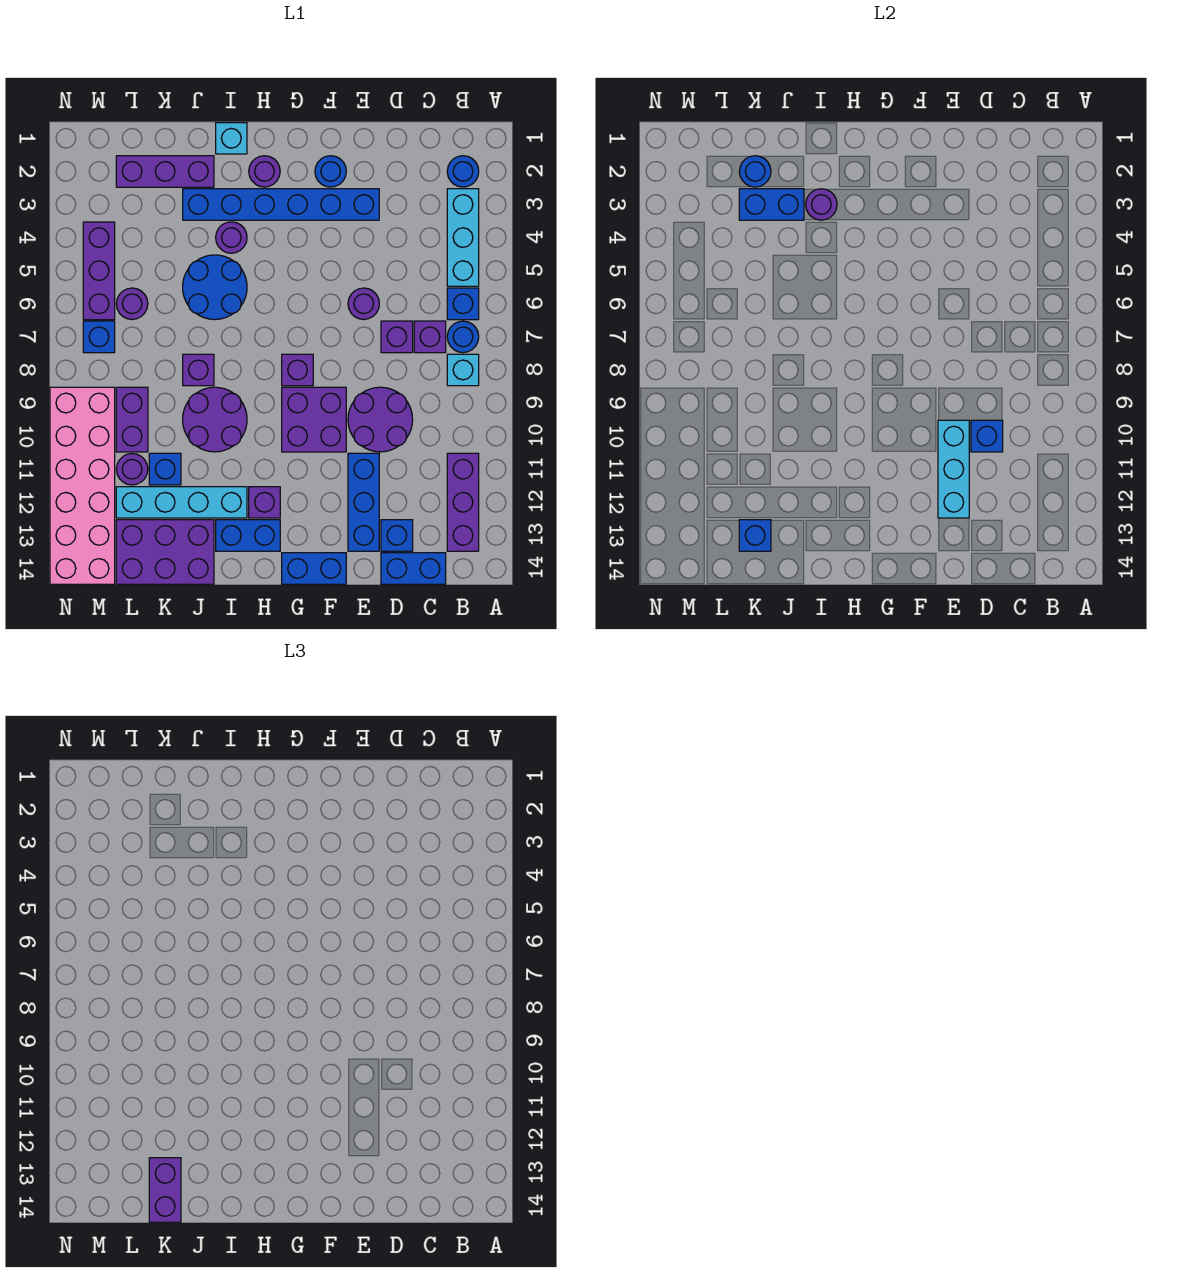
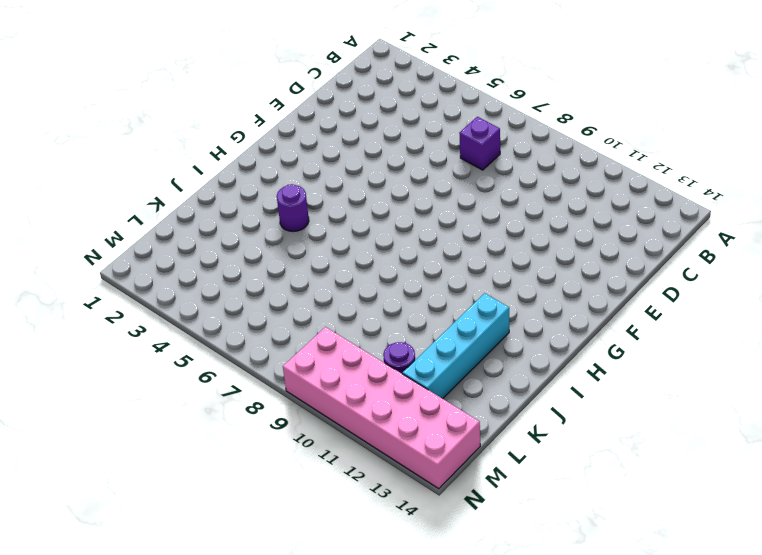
none -> blue round brick B2 level 1
none -> cyan brick B3:B5 level 1
none -> blue brick B6 level 1
none -> blue round brick B7 level 1

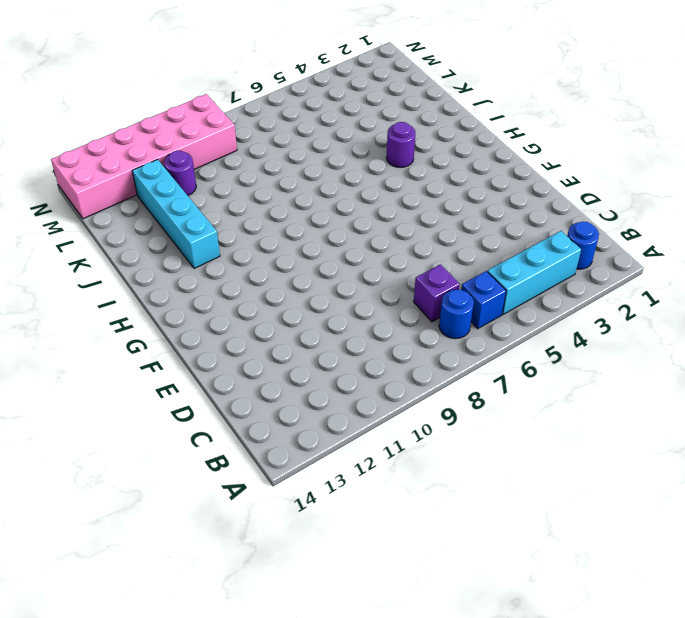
none -> cyan brick B8 level 1
none -> purple brick B11:B13 level 1
none -> blue brick C14:D14 level 1
none -> purple brick D7 level 1

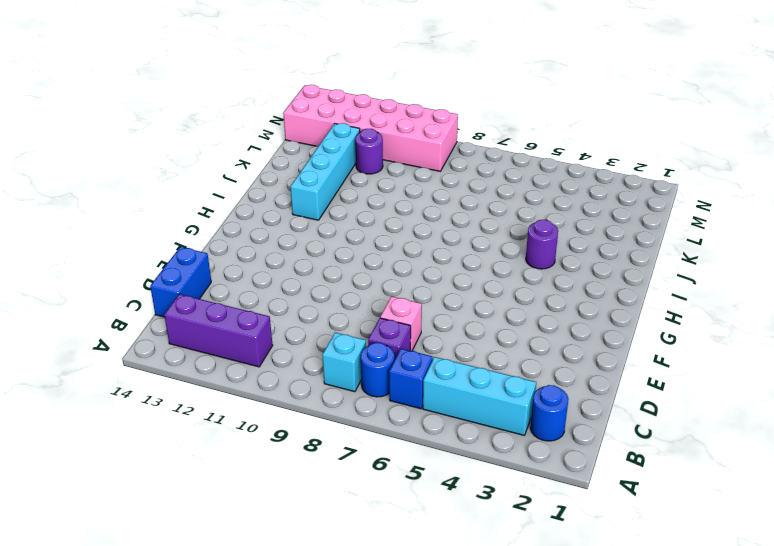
pink brick D7 level 1 -> purple brick D7 level 1
none -> purple round brick D9:E10 level 1
none -> blue brick D13 level 1
none -> blue brick E3:J3 level 1
none -> purple round brick E6 level 1

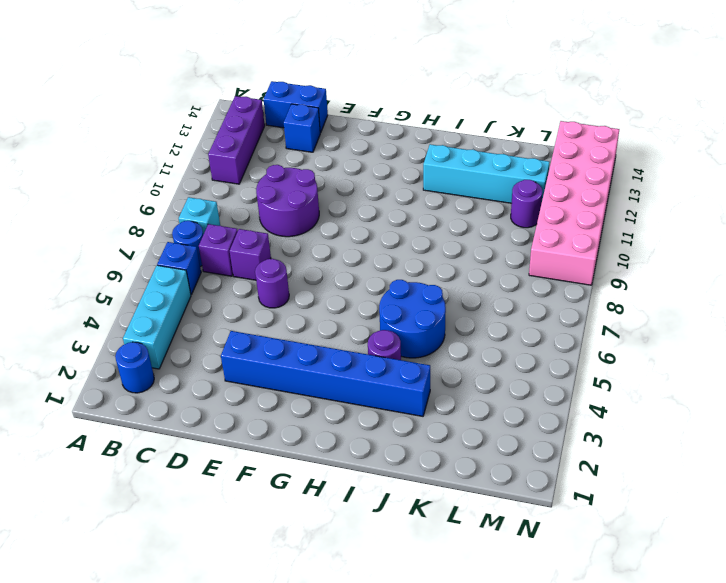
none -> blue brick E11:E13 level 1
none -> blue round brick F2 level 1
none -> purple brick F9:G10 level 1
none -> blue brick F14:G14 level 1

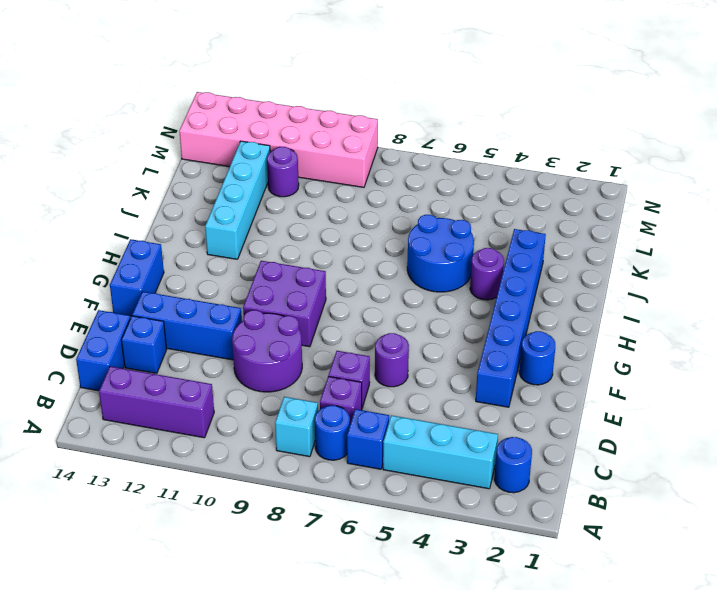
none -> purple brick G8 level 1
none -> purple round brick H2 level 1
none -> purple brick H12 level 1
none -> blue brick H13:I13 level 1

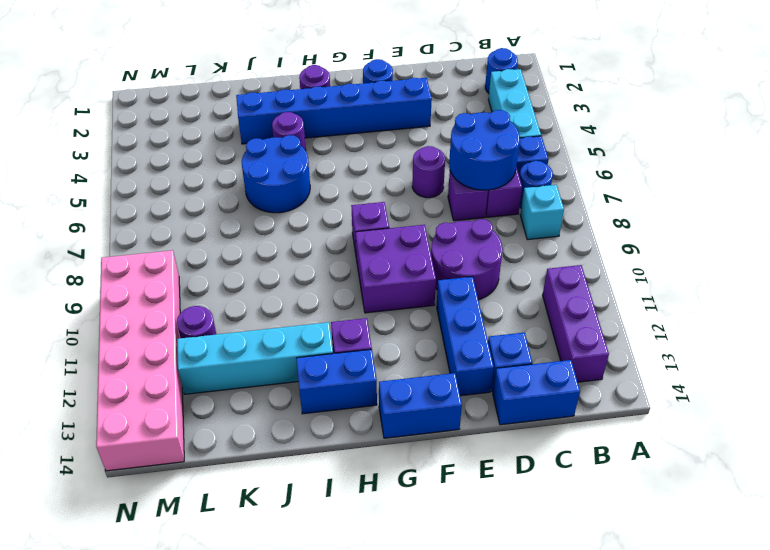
blue round brick C6:D7 level 2 -> none
none -> cyan brick I1 level 1
none -> purple round brick I9:J10 level 1
none -> purple brick J2:L2 level 1
none -> purple brick J8 level 1

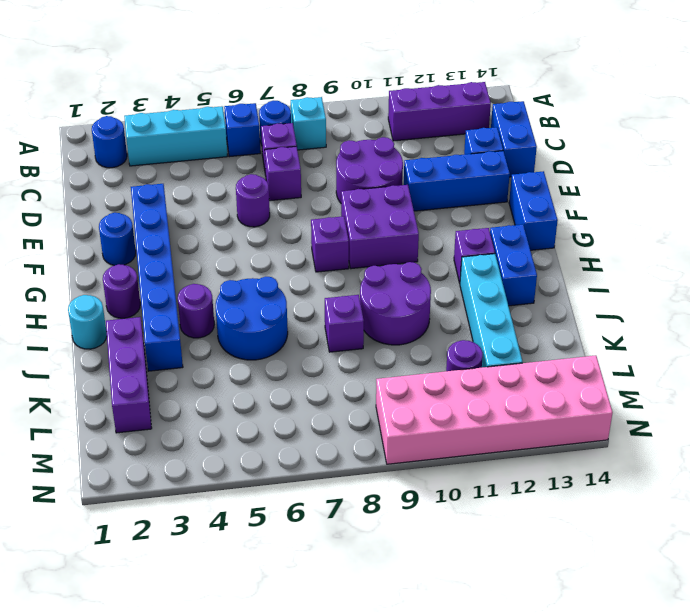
cyan round brick I1 level 1 -> cyan brick I1 level 1
none -> purple brick J13:L14 level 1
none -> blue brick K11 level 1
none -> purple round brick L6 level 1
none -> purple brick L9:L10 level 1

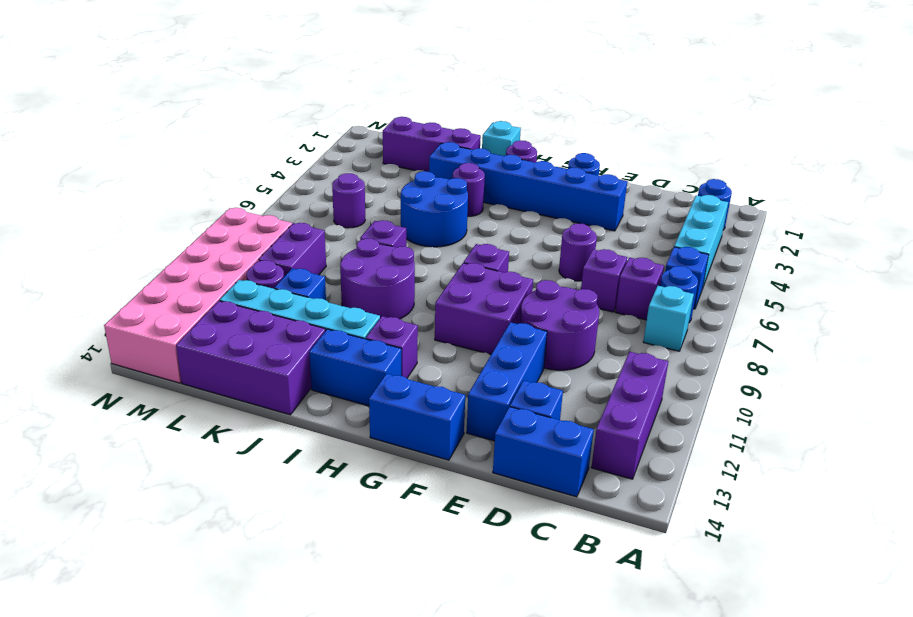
none -> purple brick M4:M6 level 1
none -> blue brick M7 level 1
none -> blue brick D10 level 2
none -> cyan brick E10:E12 level 2

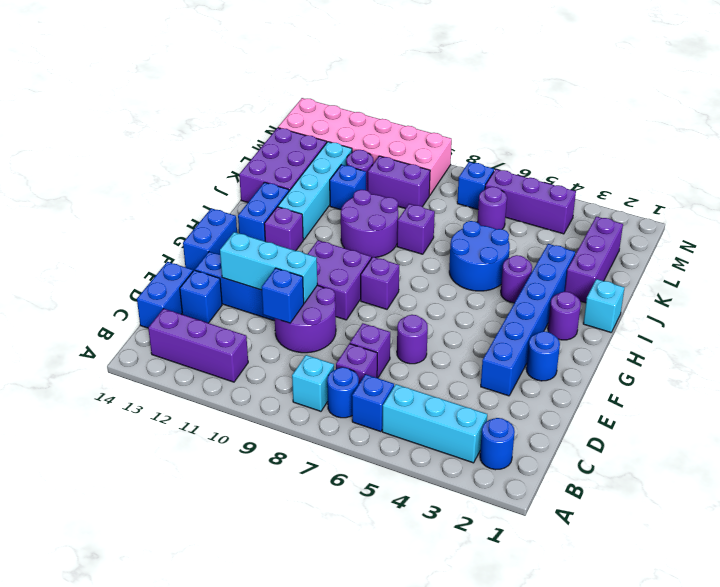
none -> purple round brick I3 level 2
none -> blue brick J3:K3 level 2
none -> blue round brick K2 level 2
none -> blue brick K13 level 2

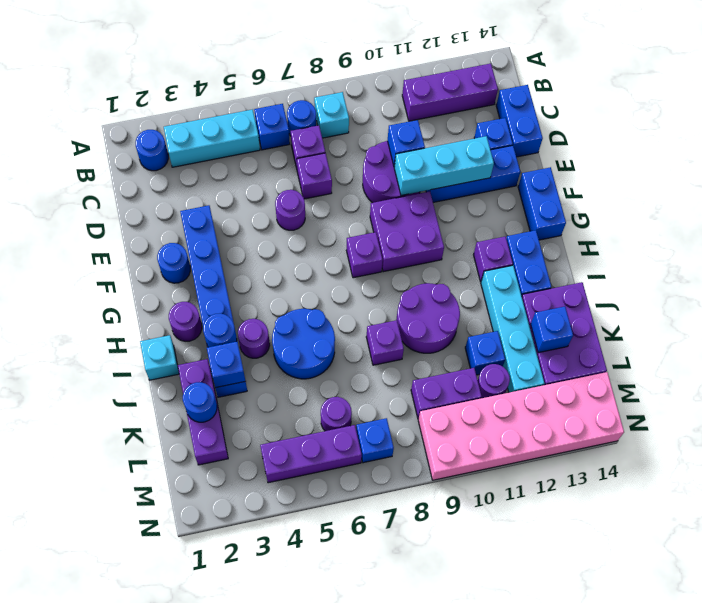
blue round brick I3 level 2 -> purple round brick I3 level 2
blue brick J3 level 2 -> blue brick J3:K3 level 2
none -> purple brick K13:K14 level 3

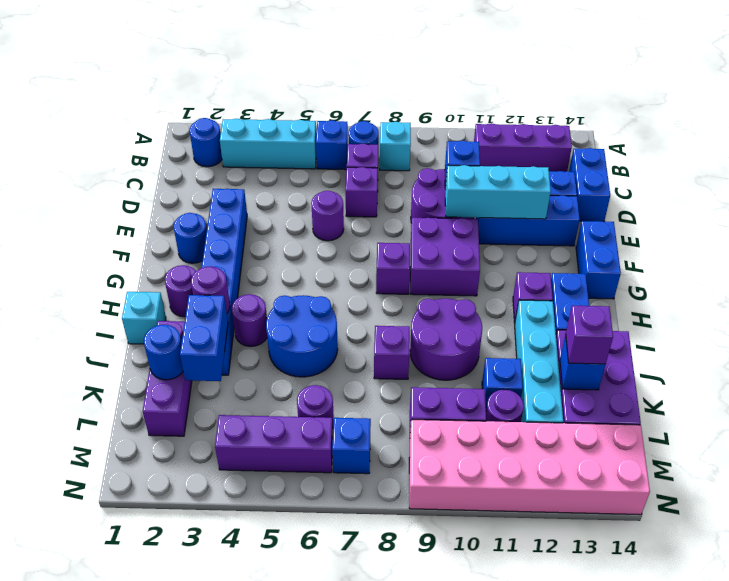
purple brick K13 level 3 -> purple brick K13:K14 level 3

